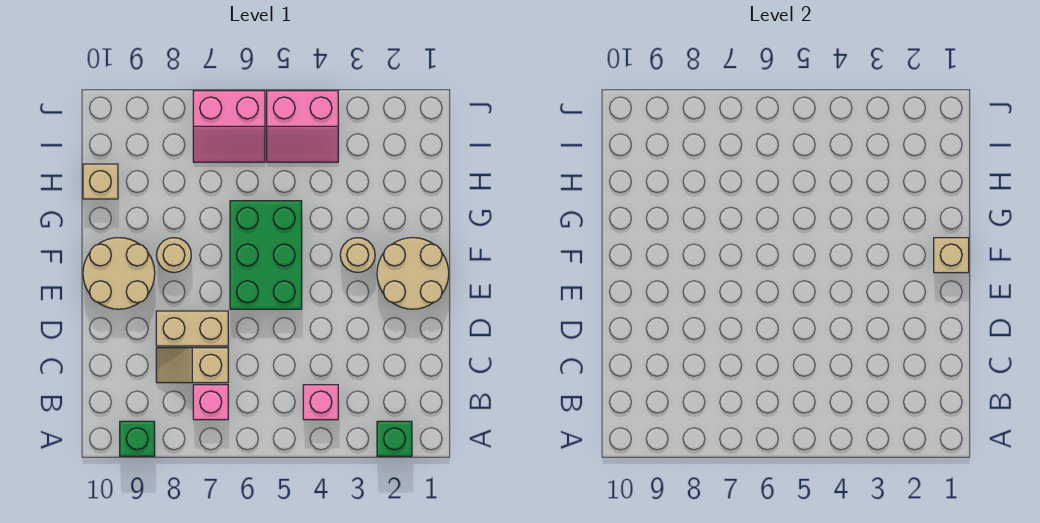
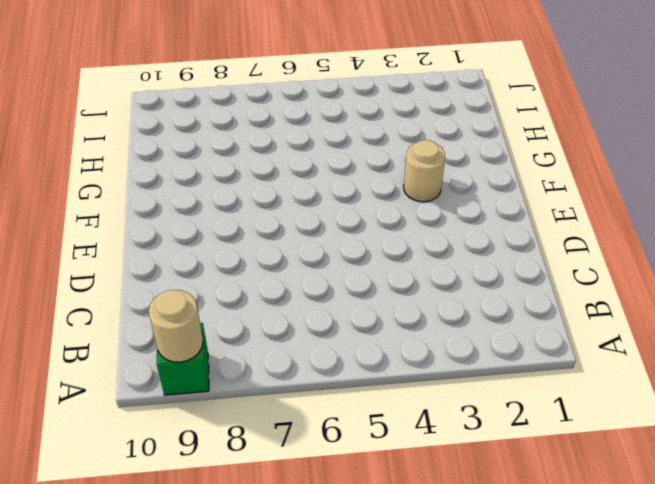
tan round brick A9 level 2 -> tan round brick F8 level 1
none -> green brick A2 level 1
none -> pink brick B4 level 1
none -> pink brick B7 level 1

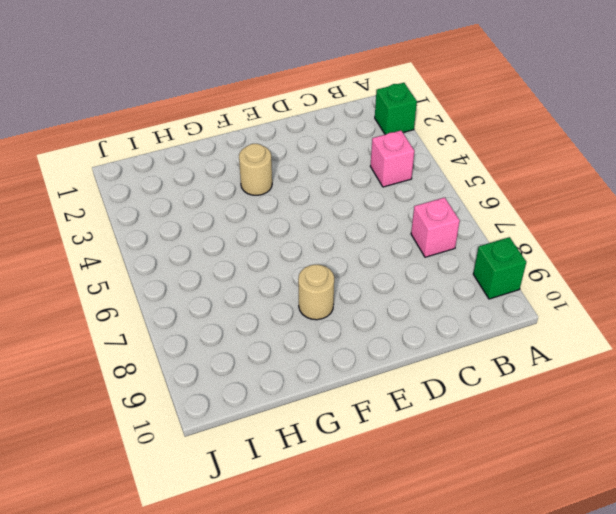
none -> tan slope C7:C8 level 1 top 7
none -> tan brick D7:D8 level 1
none -> tan round brick E1:F2 level 1

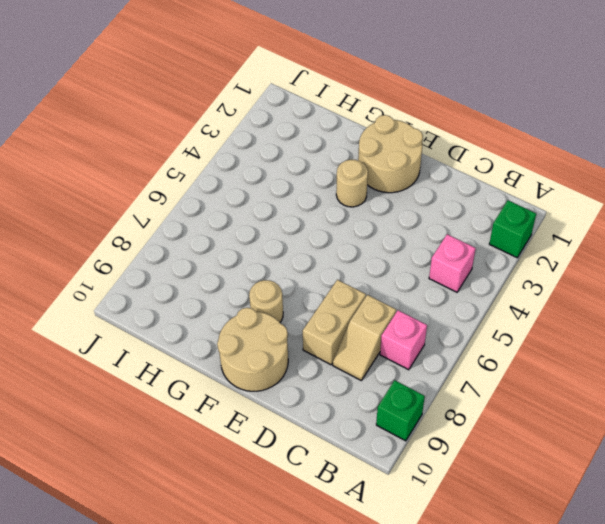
none -> green brick E5:G6 level 1
none -> tan brick H10 level 1
none -> pink slope I4:J5 level 1 top J

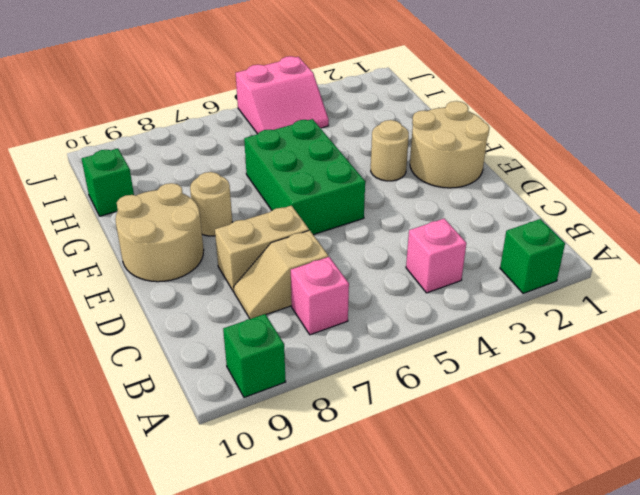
green brick H10 level 1 -> tan brick H10 level 1
none -> pink slope I6:J7 level 1 top J
none -> tan brick F1 level 2

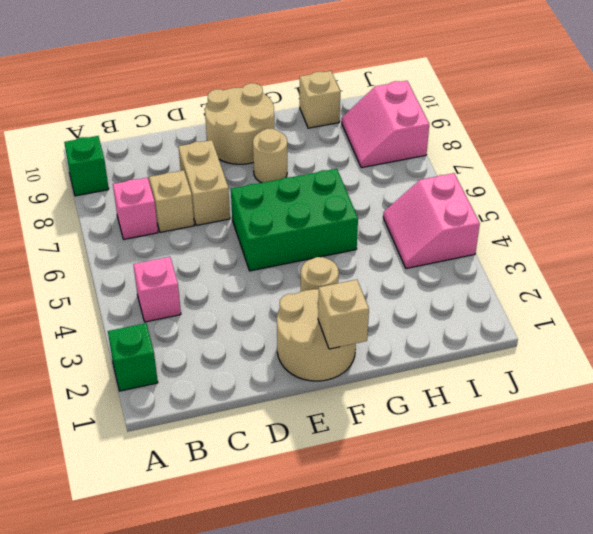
pink slope I8:J9 level 1 top J -> pink slope I6:J7 level 1 top J

